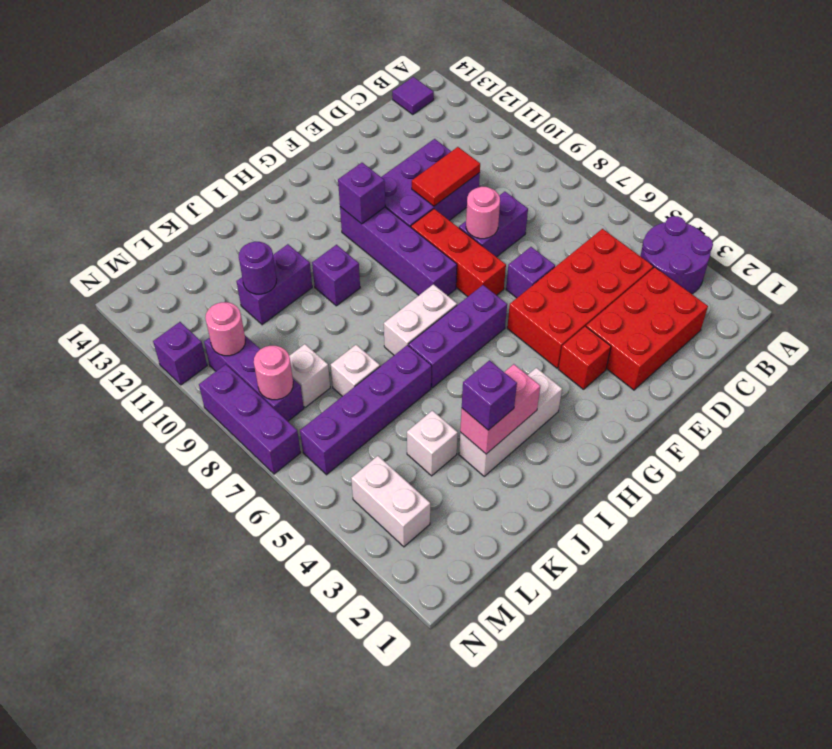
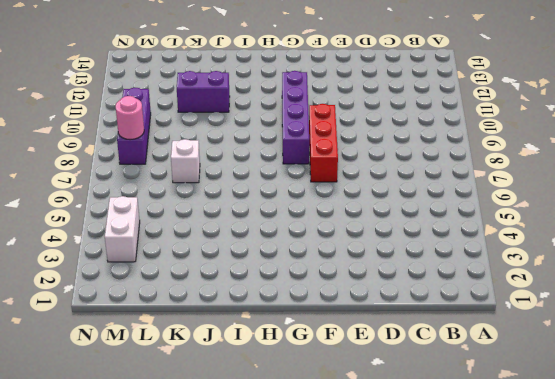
none -> purple round brick A3:B4 level 1
none -> purple tile B14 level 1
none -> red brick C2:E3 level 1
none -> red brick C4:F5 level 1

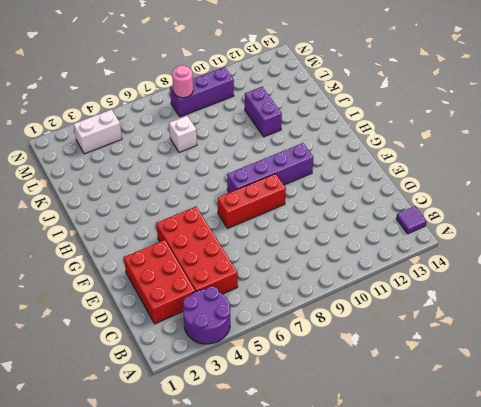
none -> purple brick D8:E8 level 1
none -> purple brick D10:F11 level 1
none -> purple brick E6 level 1
none -> red brick F3 level 1

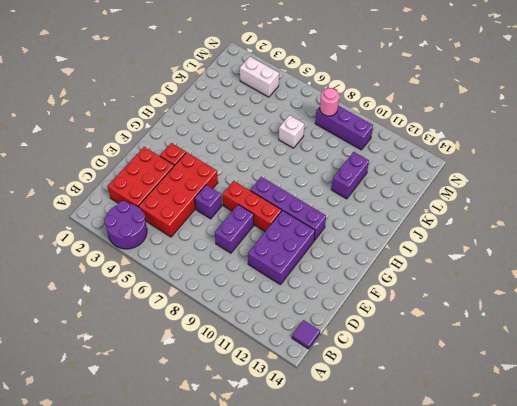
none -> purple brick G6:I6 level 1
none -> white brick H3:J3 level 1
none -> white brick H7:I7 level 1
none -> purple brick I10 level 1

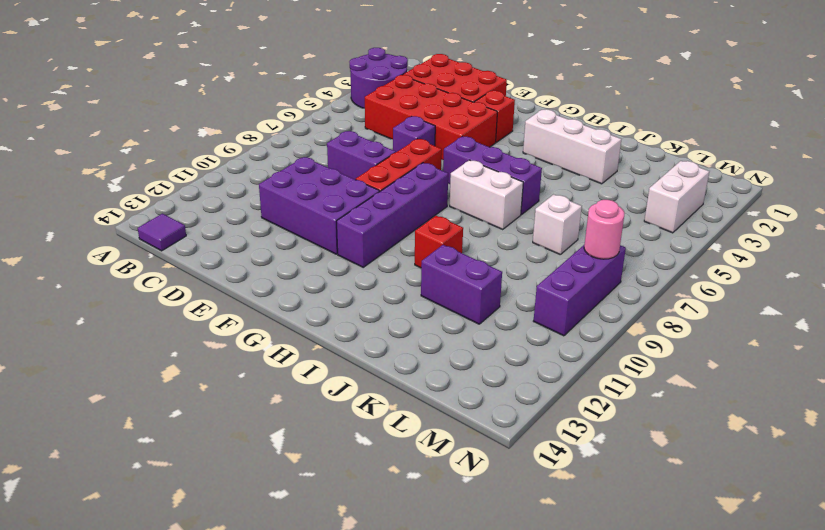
red brick I10 level 1 -> purple brick I10 level 1
none -> purple brick J6:M6 level 1
none -> white brick K4 level 1
none -> white brick L8 level 1
none -> purple brick N7:N9 level 1

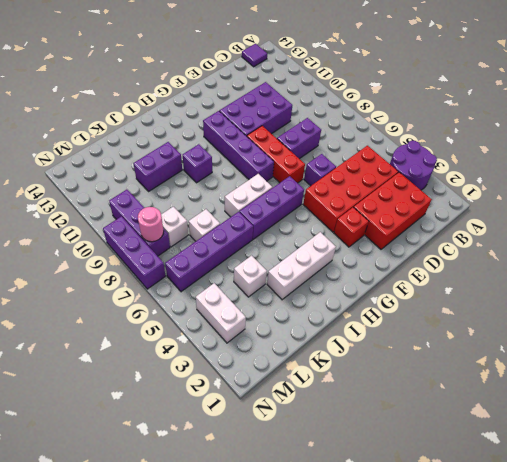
none -> purple brick N11 level 1
none -> red tile D10:E10 level 2
none -> pink round brick E8 level 2
none -> purple brick G11 level 2

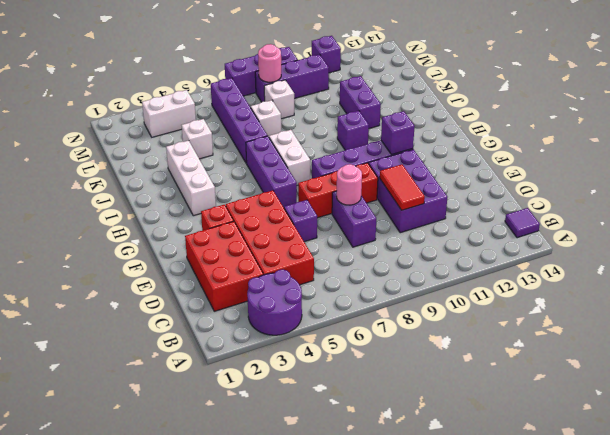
none -> pink brick I3:J3 level 2
none -> purple round brick K11 level 2
none -> pink round brick M10 level 2
none -> purple brick J3 level 3

